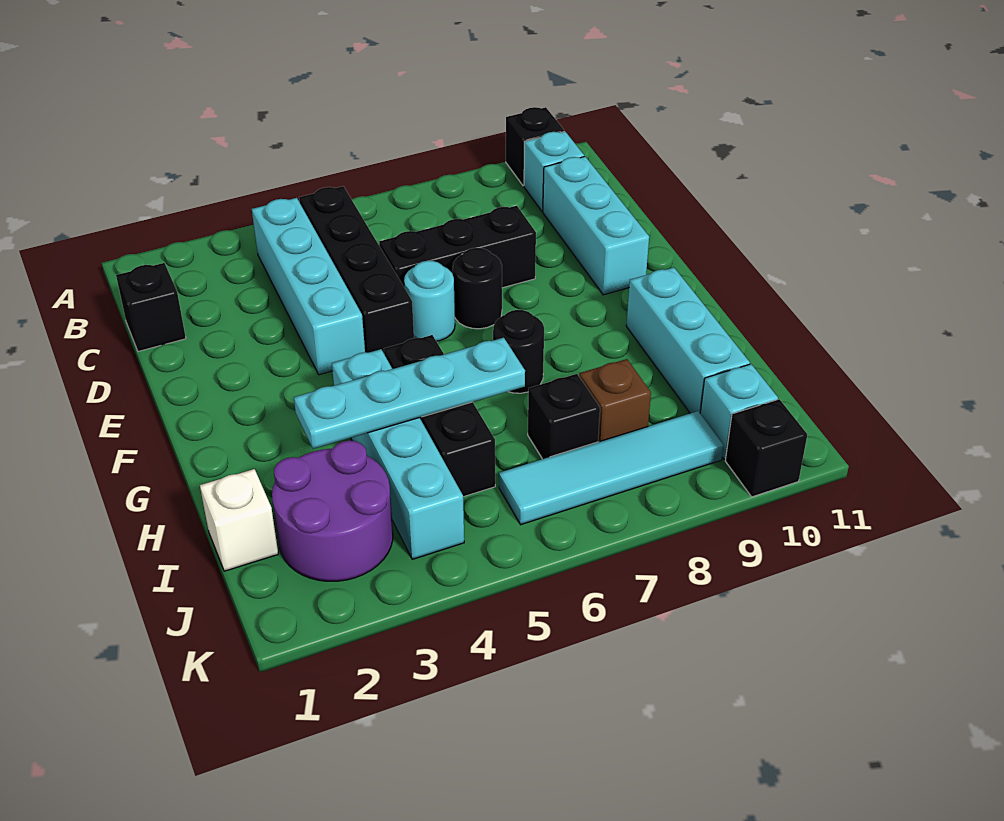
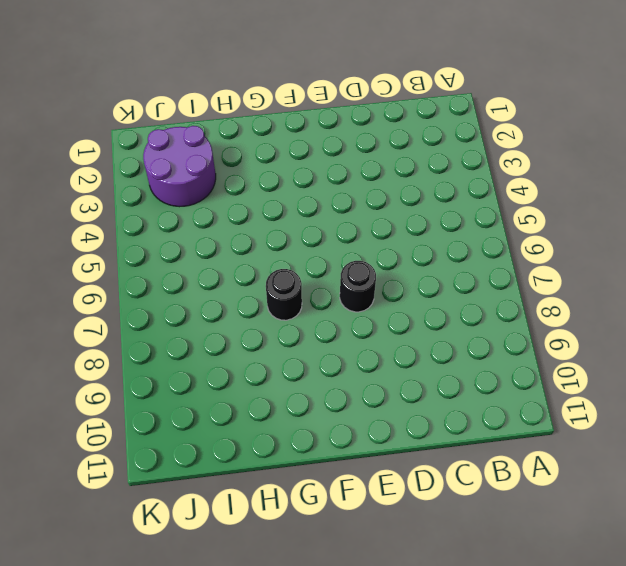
none -> black brick A10 level 1
none -> cyan brick B4:E4 level 1
none -> black brick B5:E5 level 1

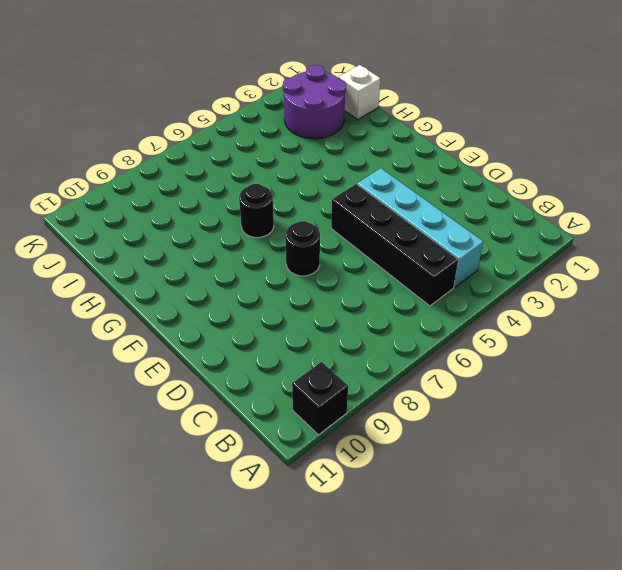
none -> cyan brick B10 level 1
none -> black brick C1 level 1
none -> cyan brick C10:E10 level 1

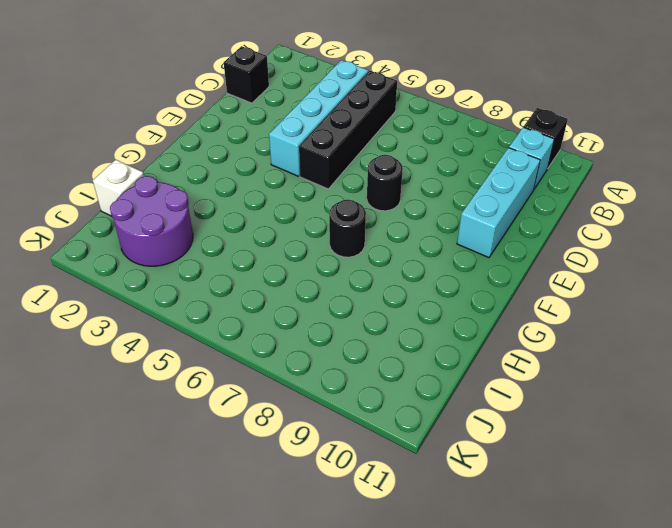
none -> black brick D6:D8 level 1
none -> cyan round brick E6 level 1
none -> cyan brick G4:J4 level 1

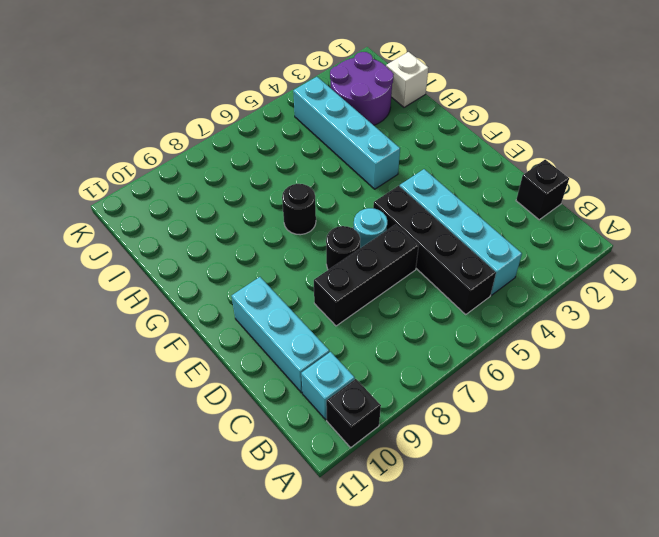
none -> black brick G5:I5 level 1
none -> cyan brick G10:I10 level 1
none -> black brick I7 level 1

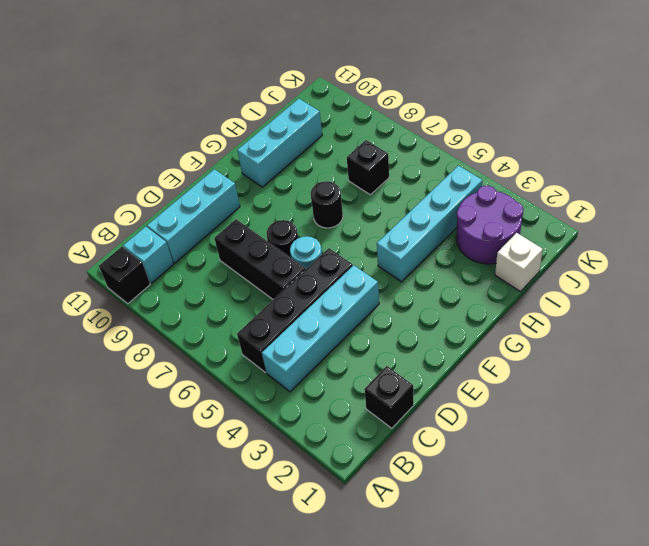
none -> black brick G5:I5 level 1
none -> brown brick I8 level 1
none -> cyan tile J6:J9 level 1

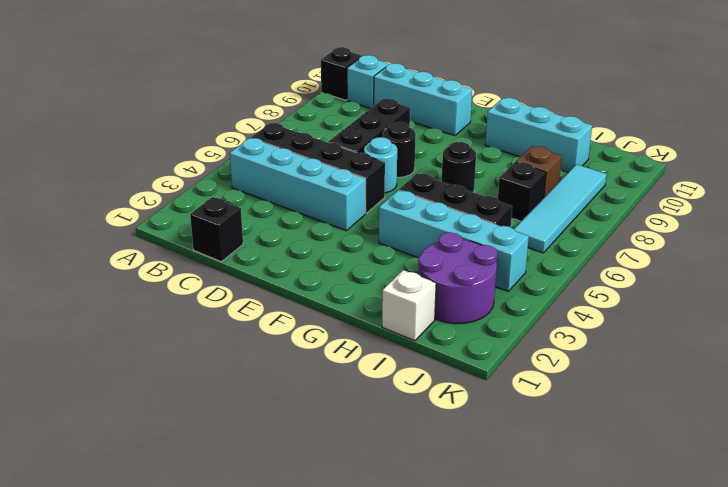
none -> cyan brick J10 level 1
none -> black brick K10 level 1
none -> cyan plate H3:H6 level 2

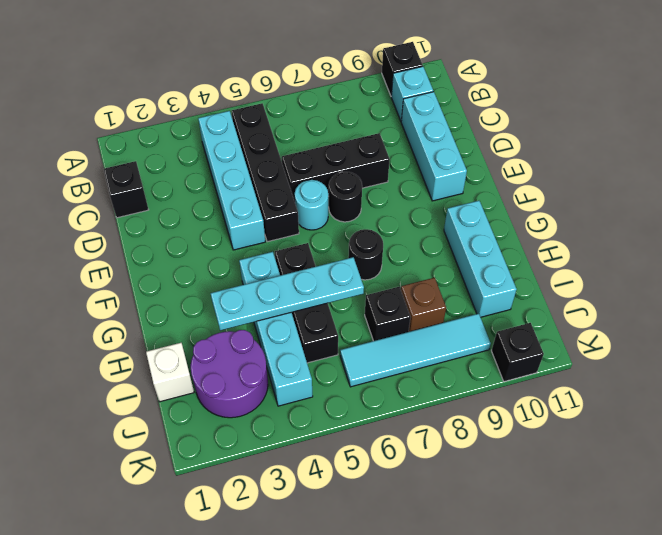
none -> cyan brick J10 level 1

